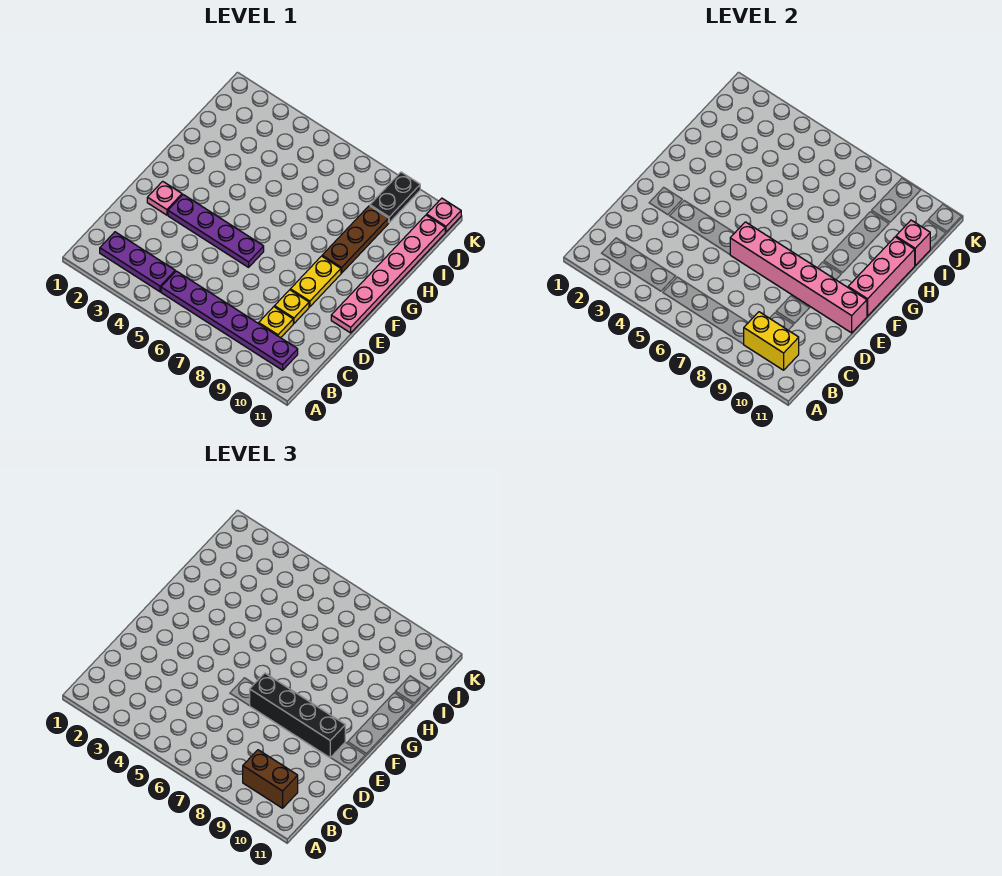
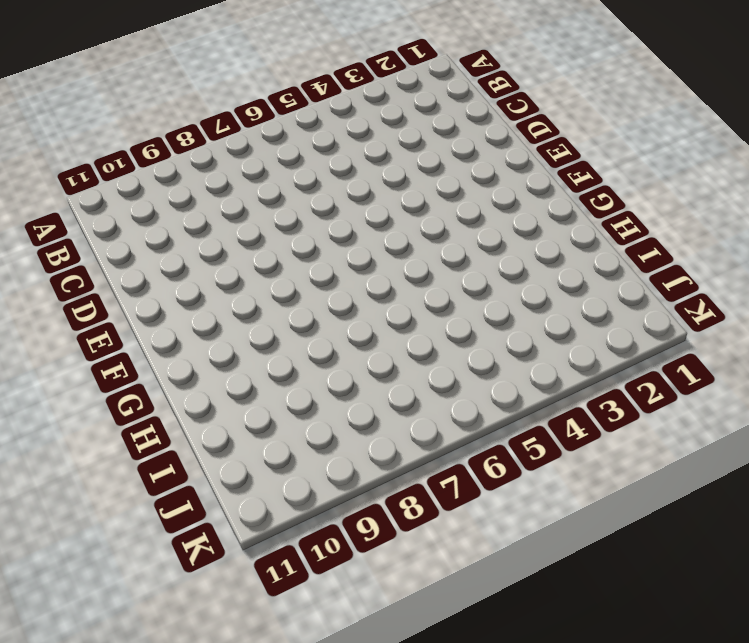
none -> purple plate B2:B4 level 1
none -> purple plate B5:B10 level 1
none -> yellow plate C9 level 1

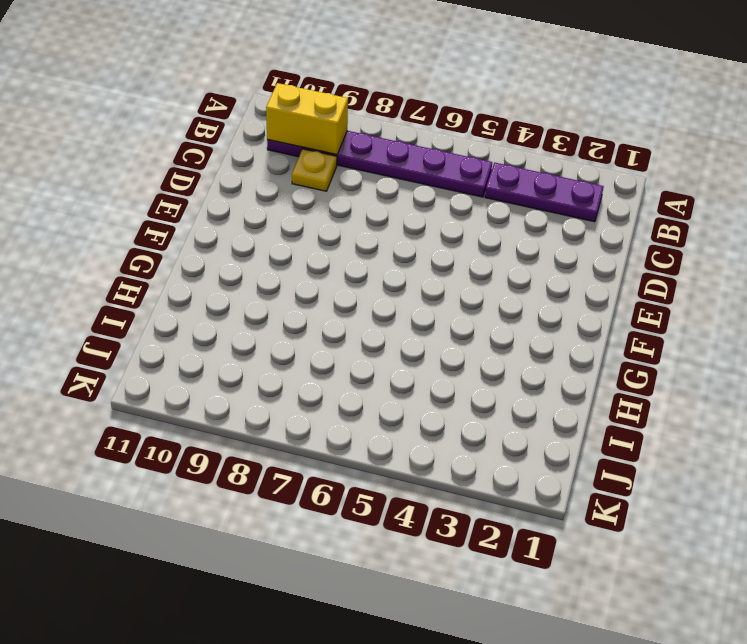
none -> yellow plate D9 level 1
none -> pink plate E2 level 1
none -> purple plate E3:E6 level 1

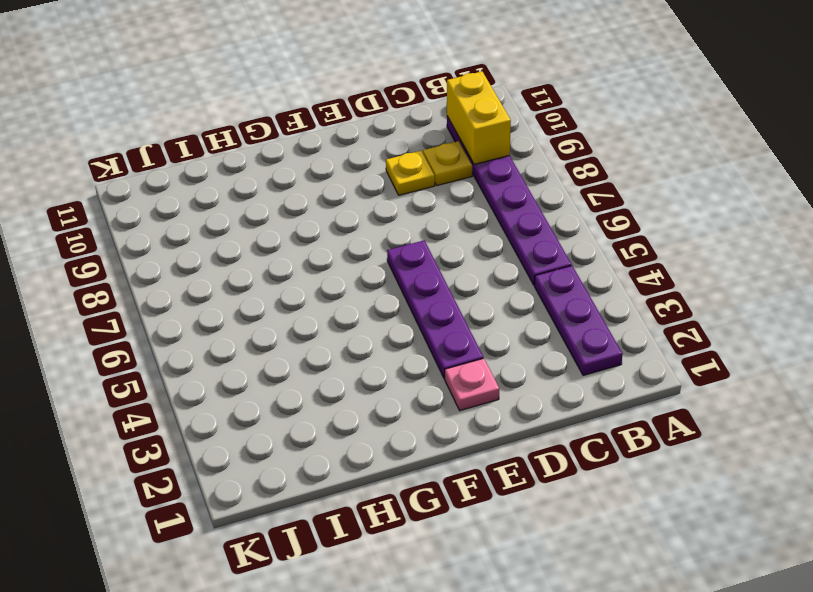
none -> yellow plate E9:F9 level 1
none -> pink plate E11:J11 level 1
none -> brown plate G9:I9 level 1

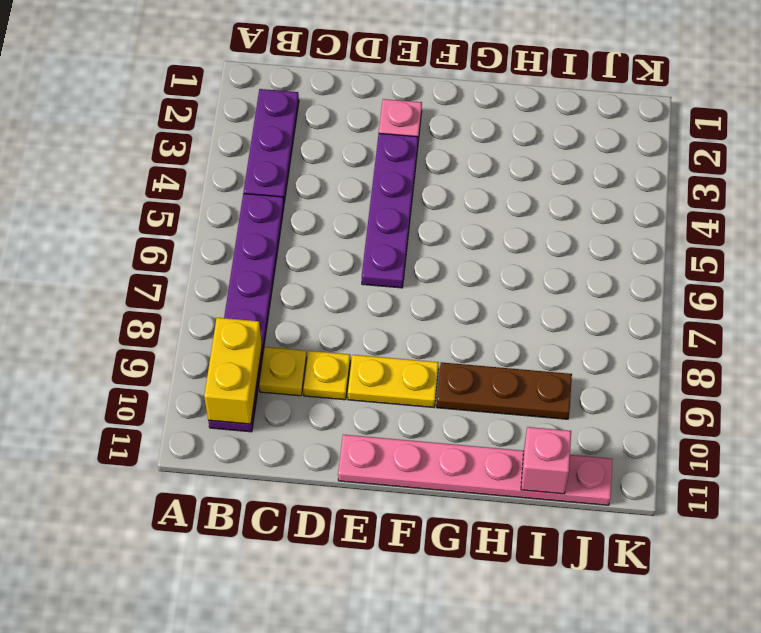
none -> black plate J9:K9 level 1
none -> pink plate K11 level 1
none -> pink brick E6:E11 level 2

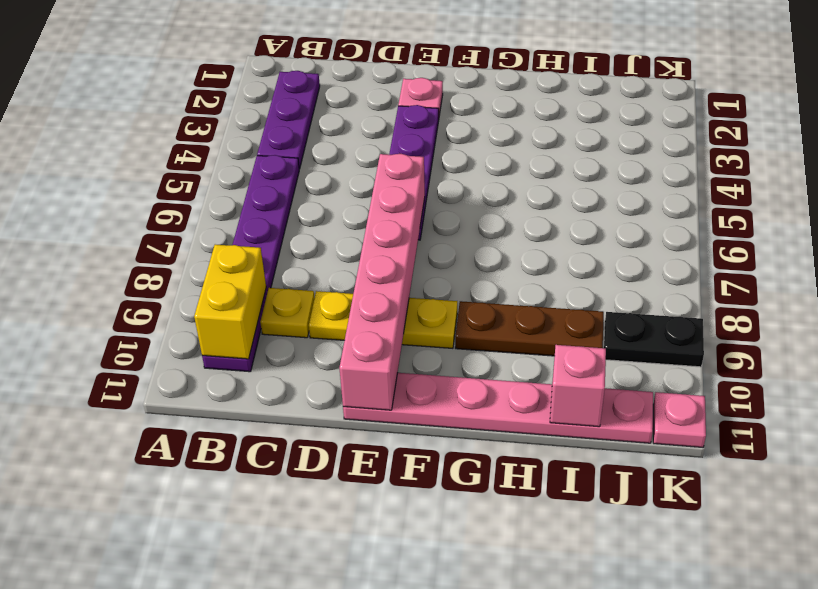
none -> pink brick F11:H11 level 2
none -> brown brick B9:B10 level 3
none -> black brick E7:E10 level 3

